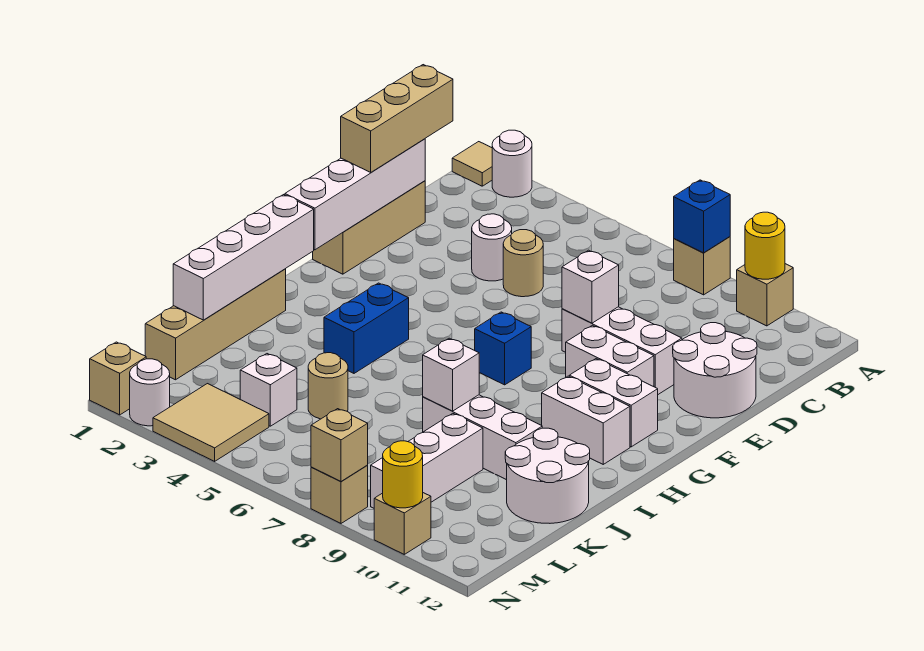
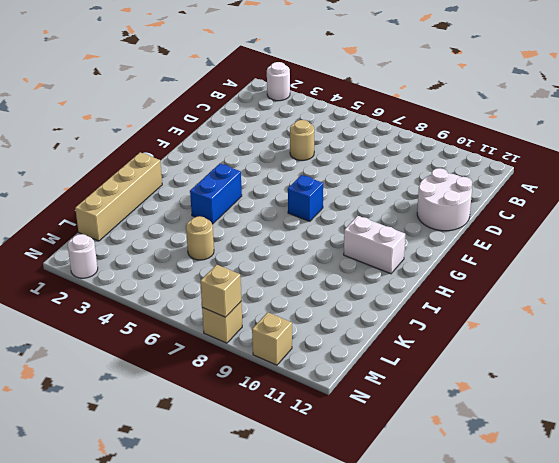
none -> tan tile A1 level 1
none -> tan brick A8 level 1
none -> tan brick A10 level 1
none -> tan brick D1:F1 level 1

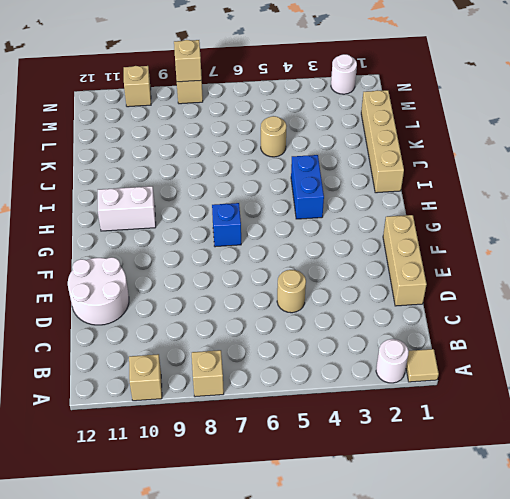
none -> white round brick D4 level 1
none -> white brick E8:E10 level 1
none -> white brick F9:F10 level 1
none -> white brick G10:G11 level 1

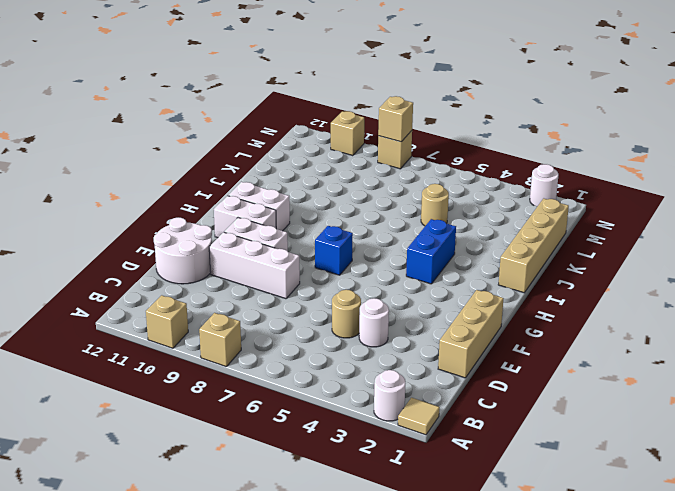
none -> white brick J8:J10 level 1
none -> white round brick J11:K12 level 1
none -> white brick K9:M9 level 1
none -> white brick L4 level 1

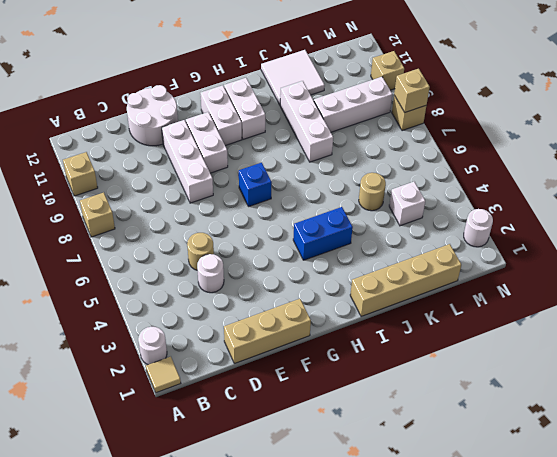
white tile J11:K12 level 1 -> white round brick J11:K12 level 1
none -> tan tile M3:N4 level 1
none -> tan brick N1 level 1
none -> blue brick A8 level 2
none -> yellow round brick A10 level 2

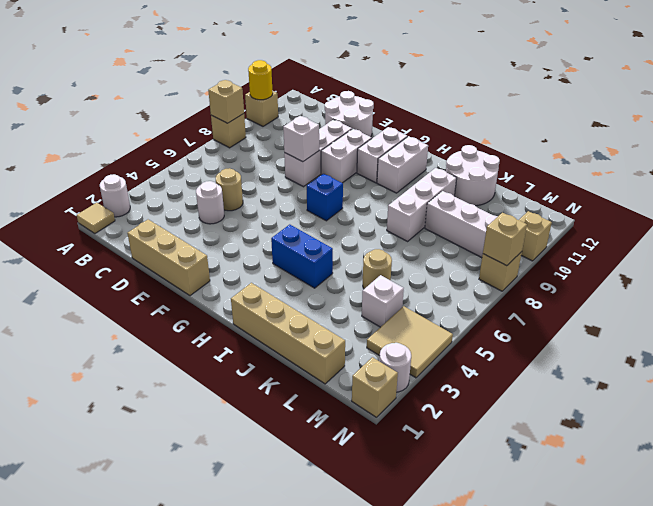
tan brick A8 level 2 -> blue brick A8 level 2
none -> white brick D1:G1 level 2
none -> white brick H1:K1 level 2
none -> white brick J8 level 2
none -> yellow round brick N10 level 2

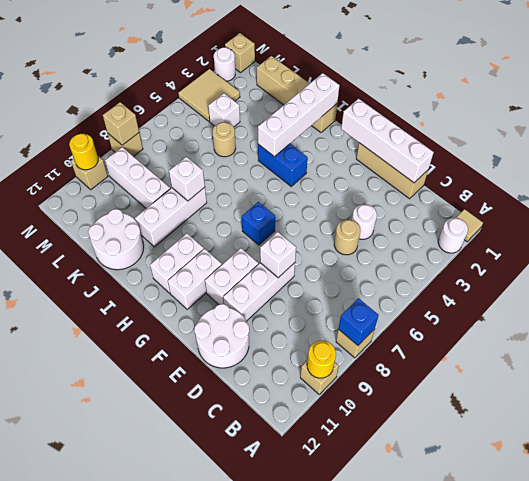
white brick I1:I4 level 2 -> white brick H1:K1 level 2
none -> tan brick C1:E1 level 3

